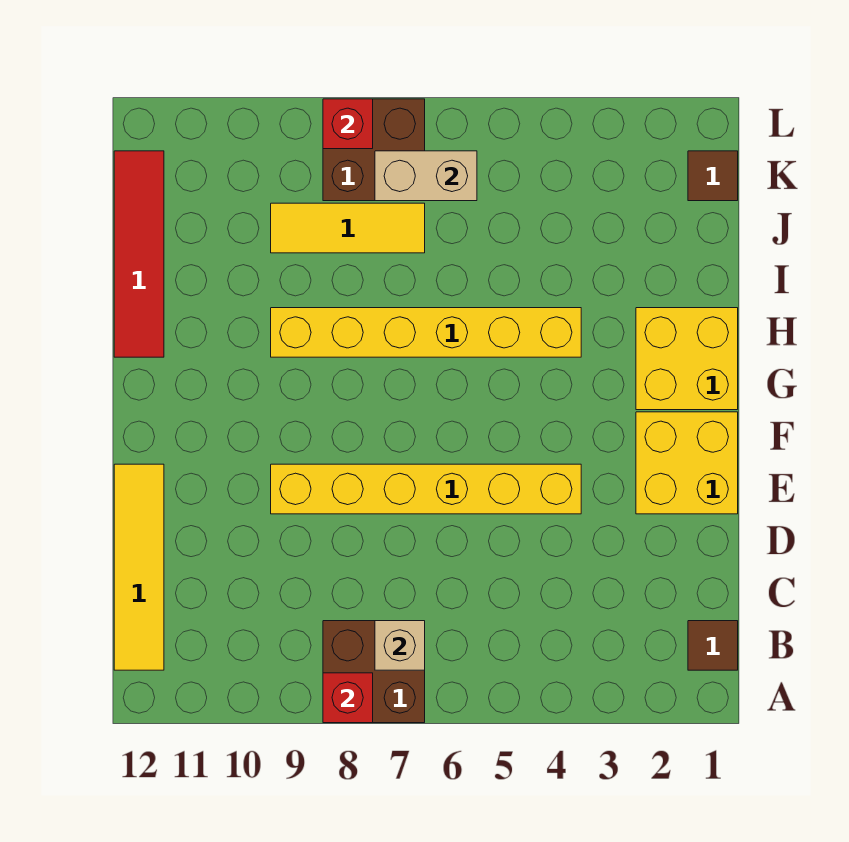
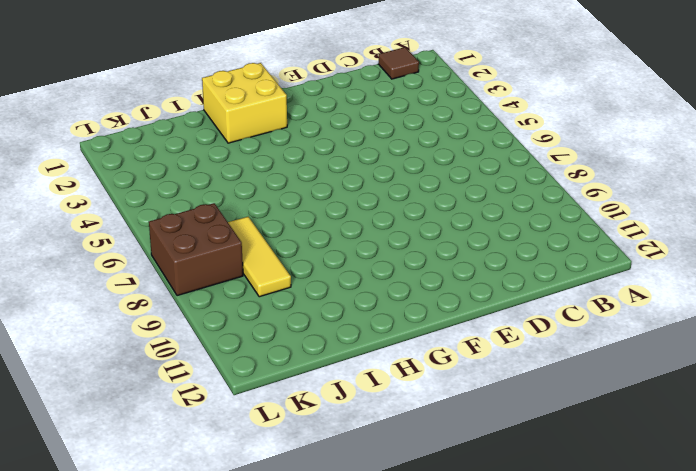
none -> brown brick A7:B8 level 1
none -> yellow tile B12:E12 level 1
none -> yellow brick E1:F2 level 1

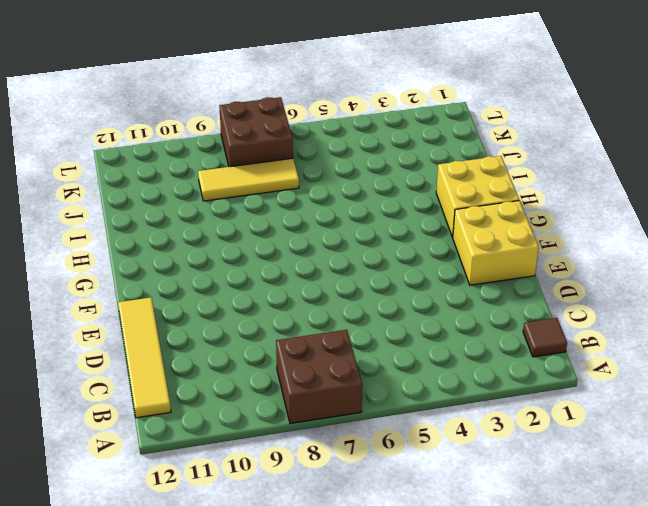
none -> yellow brick E4:E9 level 1
none -> yellow brick H4:H9 level 1
none -> red tile H12:K12 level 1

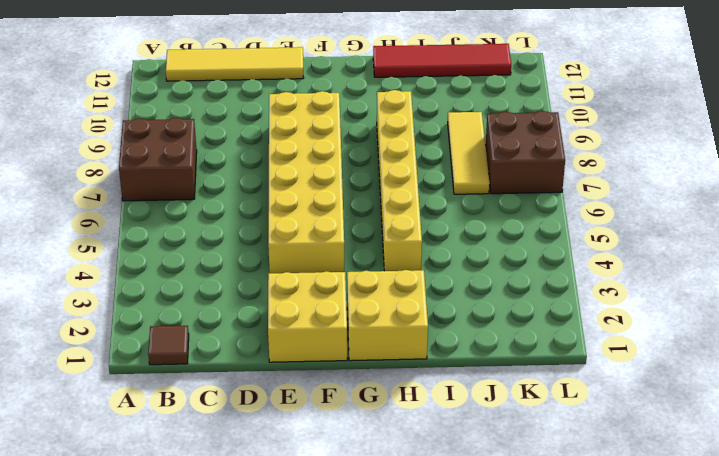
yellow brick E4:F9 level 1 -> yellow brick E4:E9 level 1
none -> brown tile K1 level 1
none -> red brick A8 level 2
none -> tan brick B7 level 2

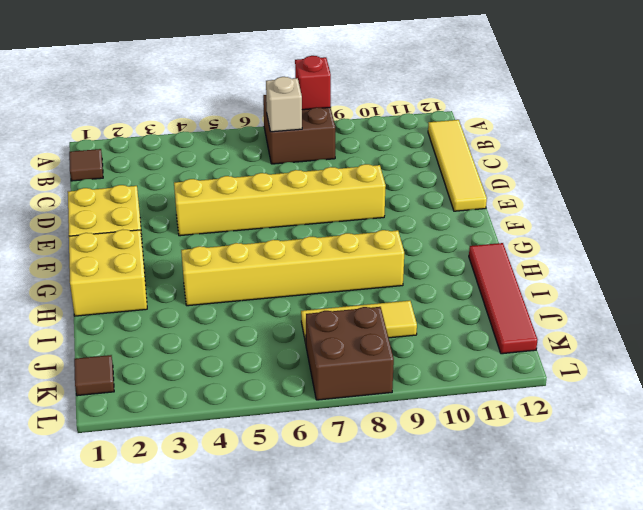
none -> tan brick K6:K7 level 2
none -> red brick L8 level 2

